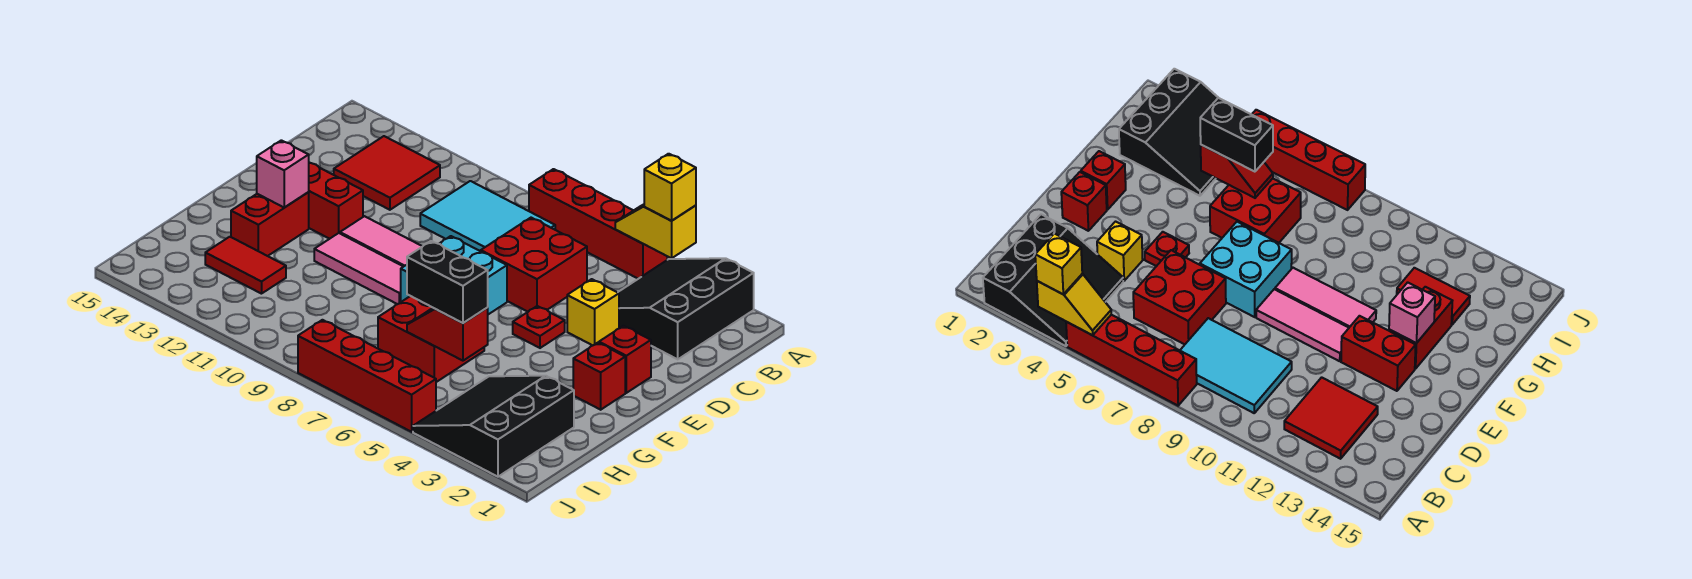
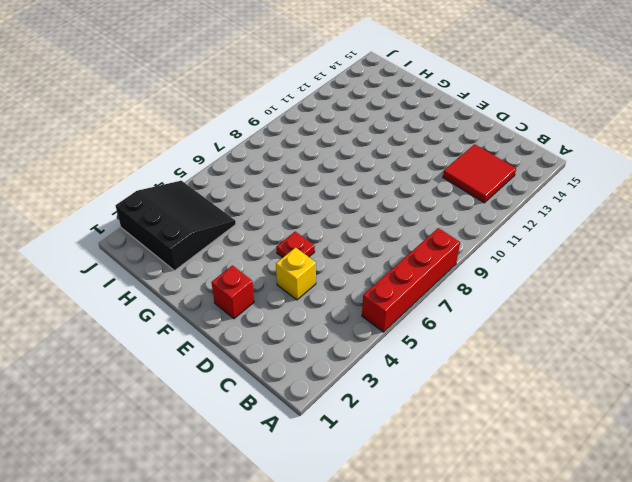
none -> black slope A2:C4 level 1 top 2
none -> cyan tile B8:C10 level 1
none -> red brick C6:D7 level 1

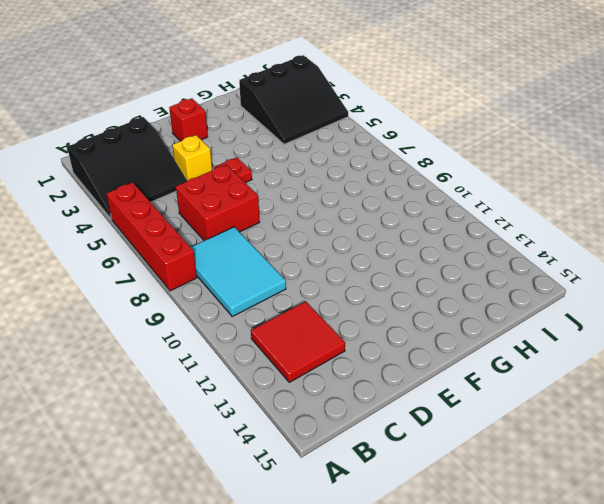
none -> cyan brick E7:F8 level 1
none -> pink tile E9:E11 level 1
none -> red brick E12:E13 level 1

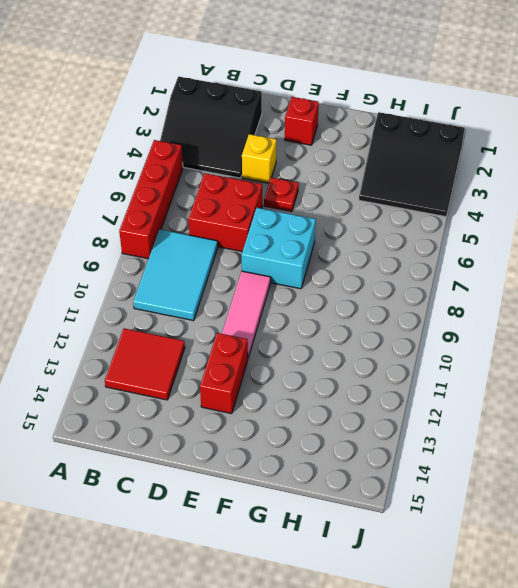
none -> red brick F2 level 1
none -> pink tile F9:F11 level 1
none -> red brick F13:G13 level 1

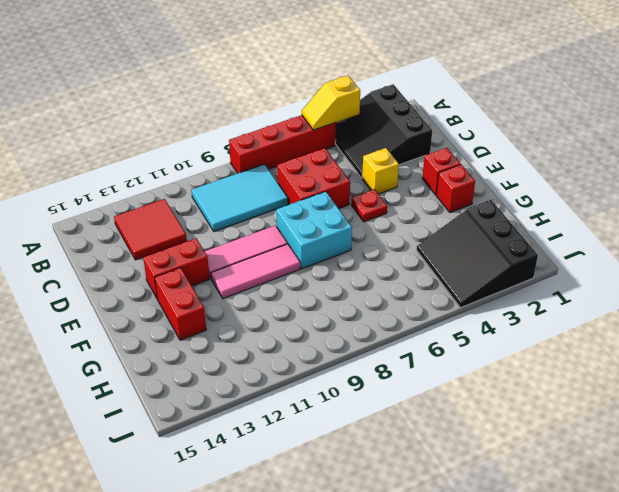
none -> red brick G6:H7 level 1
none -> red tile H12:H13 level 1
none -> red brick J5:J8 level 1

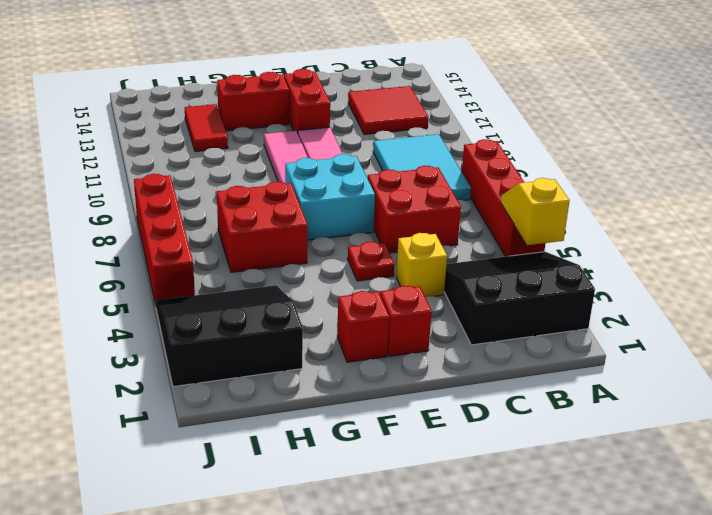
none -> pink brick F13 level 2
none -> red slope H5:H6 level 2 top 5
none -> yellow brick A4 level 3

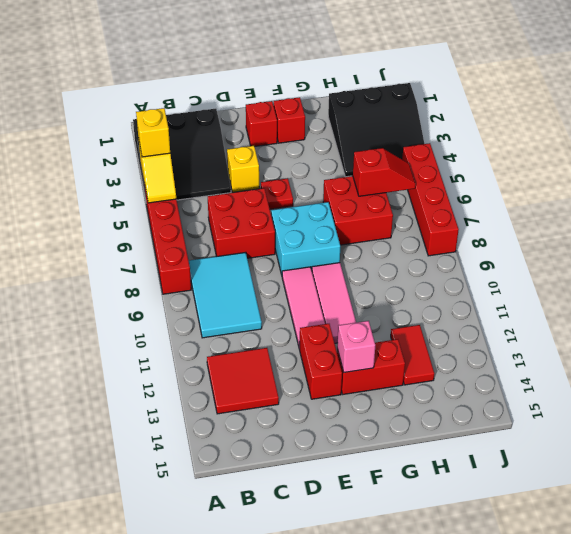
red slope H6:I6 level 2 top H -> red slope H5:H6 level 2 top 5
none -> black brick H5:H6 level 3

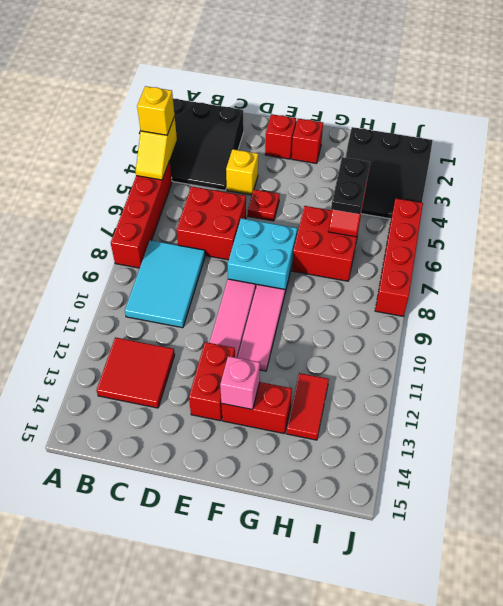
black plate H5:H6 level 3 -> black brick H5:H6 level 3

